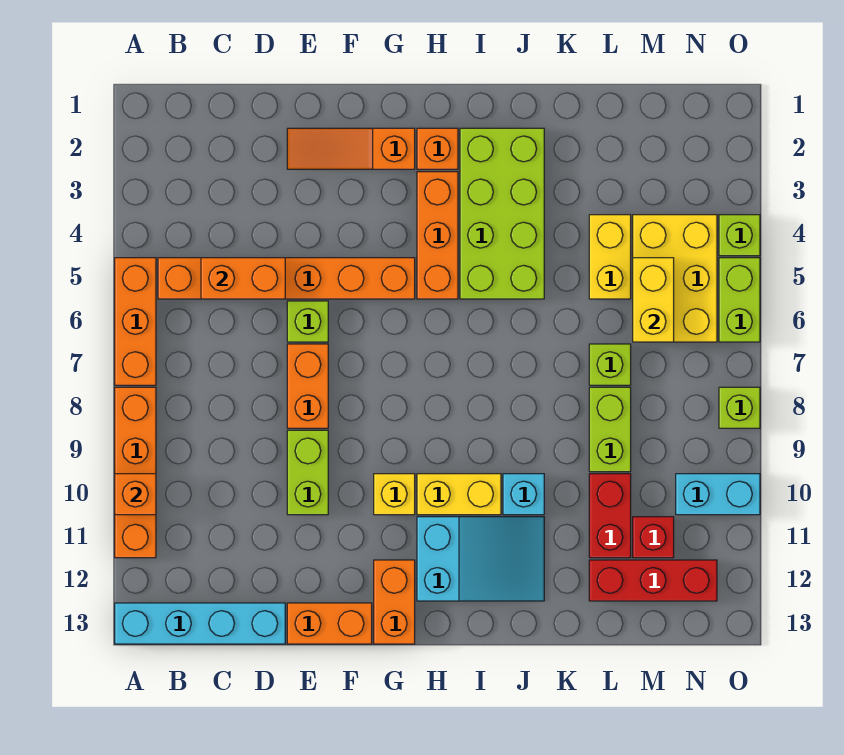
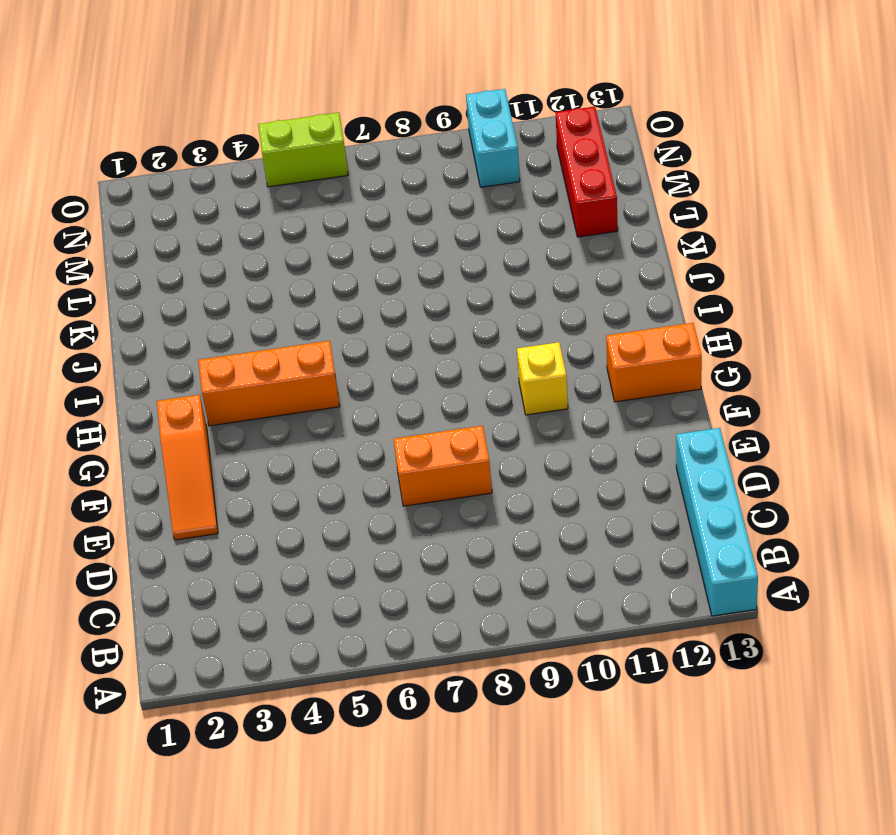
none -> orange brick A5:A7 level 1
none -> orange brick A8:A11 level 1
none -> orange brick B5:G5 level 1
none -> lime brick E6 level 1

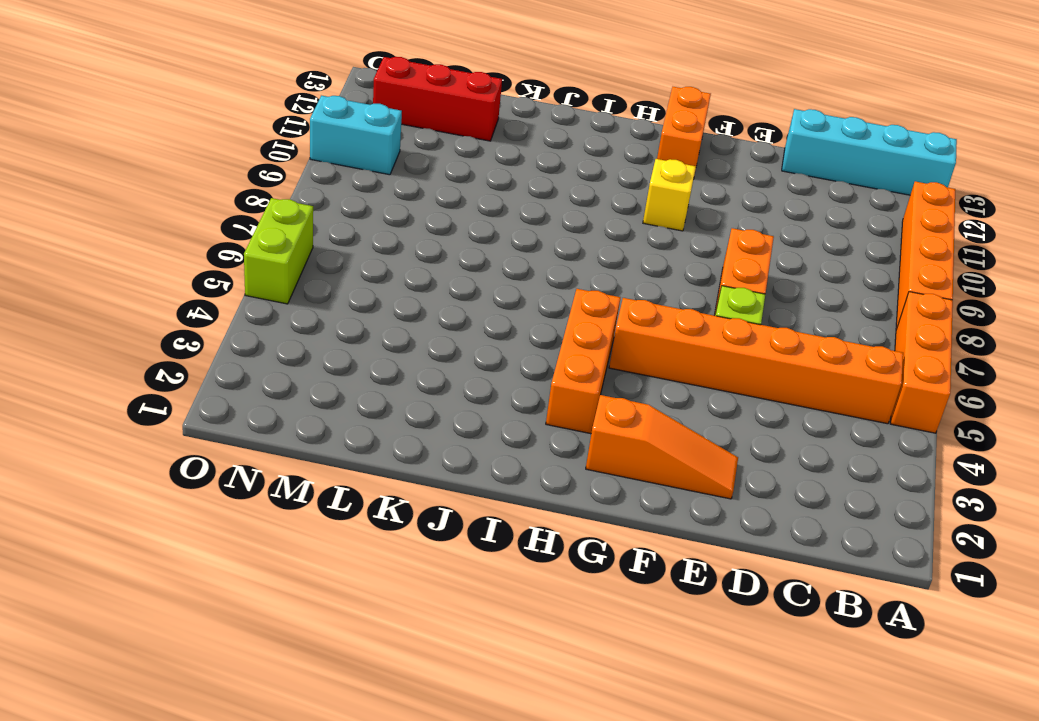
none -> lime brick E9:E10 level 1
none -> orange brick E13:F13 level 1
none -> orange brick H2 level 1
none -> yellow brick H10:I10 level 1

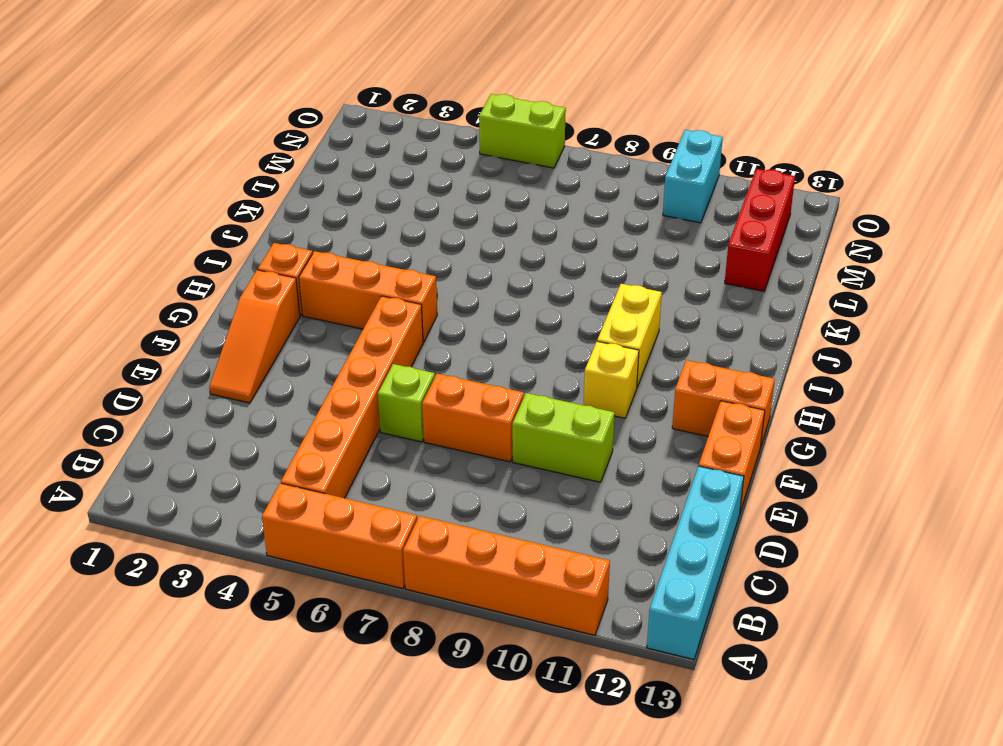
none -> cyan slope H11:J12 level 1 top H
none -> lime brick I2:J5 level 1
none -> cyan brick J10 level 1
none -> yellow brick L4:L5 level 1

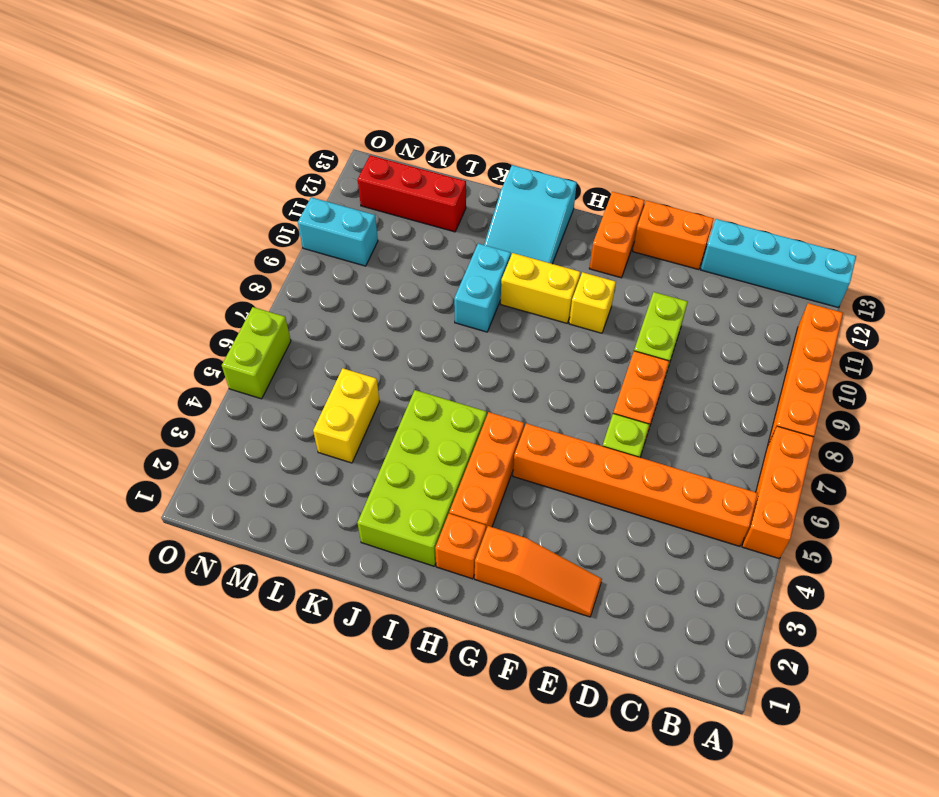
cyan slope I11:J13 level 1 top 13 -> cyan slope H11:J12 level 1 top H
cyan brick J9:J10 level 1 -> cyan brick J10 level 1
none -> lime brick L7 level 1
none -> lime brick L8:L9 level 1
none -> red brick L10:L11 level 1
none -> yellow brick M4:N6 level 1

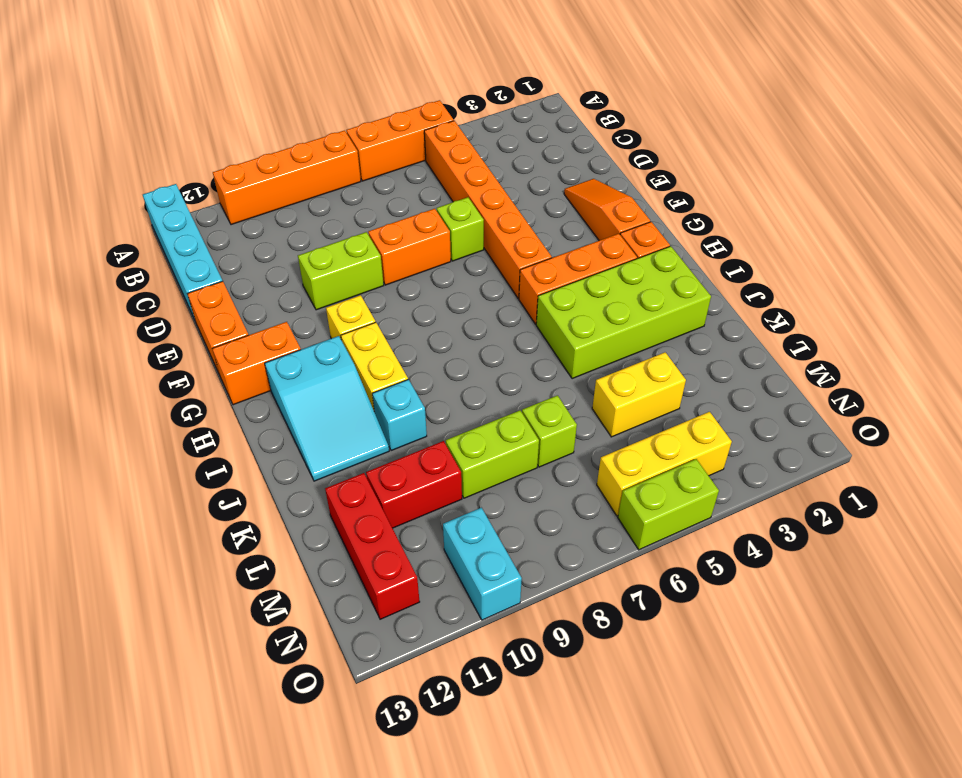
yellow brick N4:N6 level 1 -> yellow brick M4:N6 level 1
none -> red brick M11 level 1
none -> lime brick O4 level 1
none -> lime brick O8 level 1
none -> orange brick A10 level 2

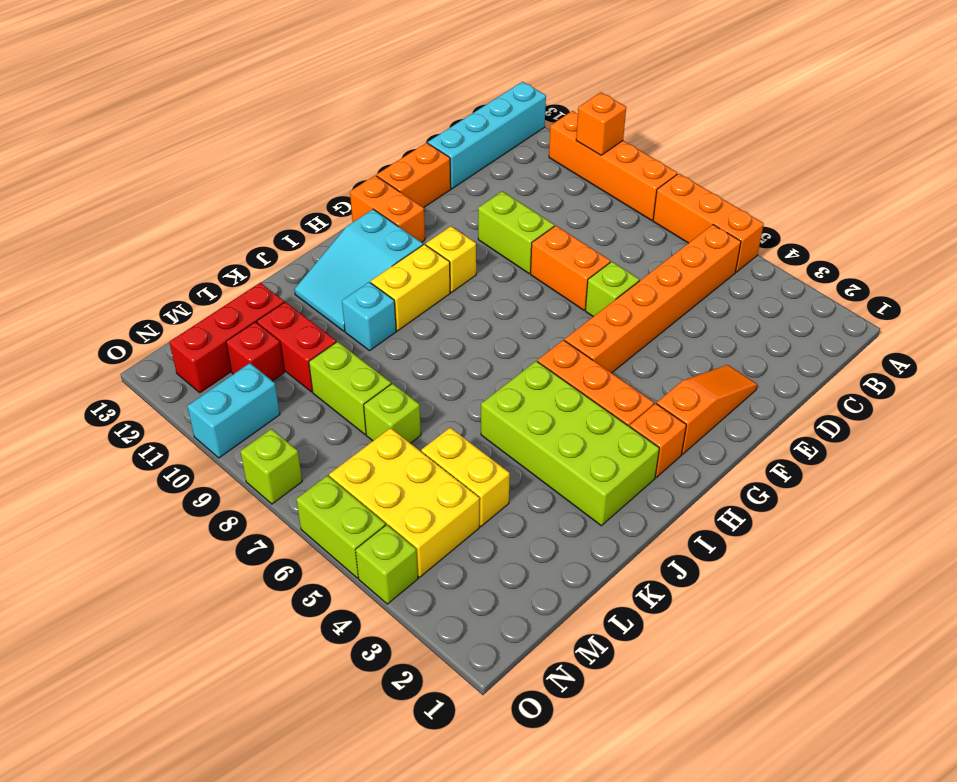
none -> orange brick C5:D5 level 2
none -> yellow brick M5:M6 level 2

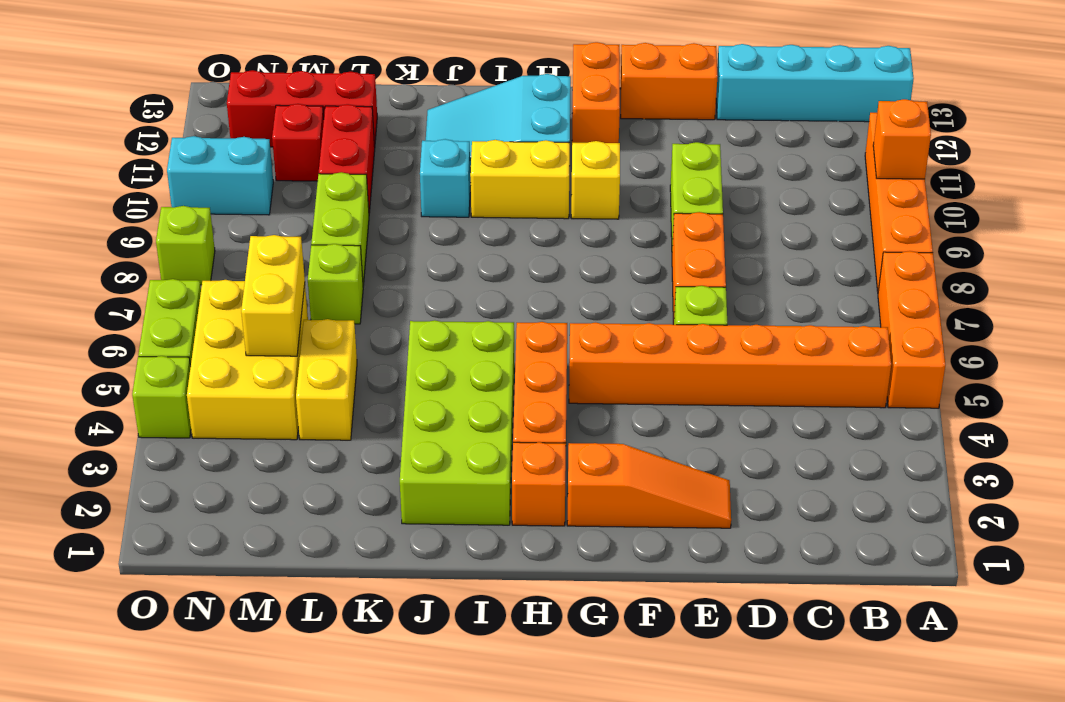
none -> orange brick C5:D5 level 2

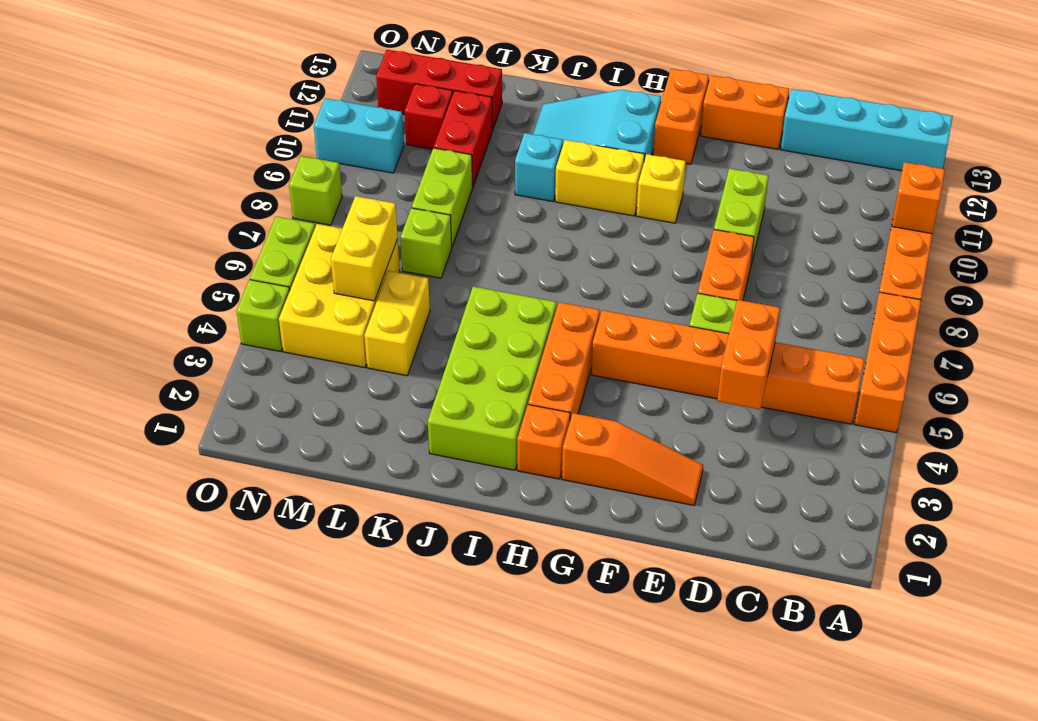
orange brick D4:D5 level 2 -> orange brick C5:D5 level 2

